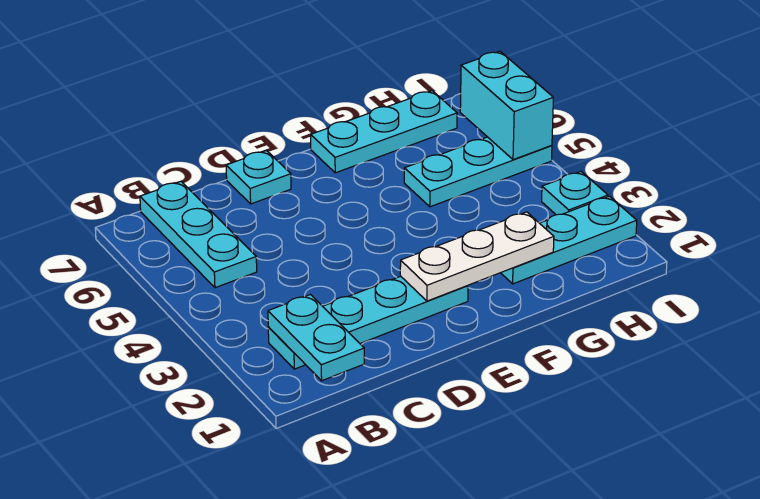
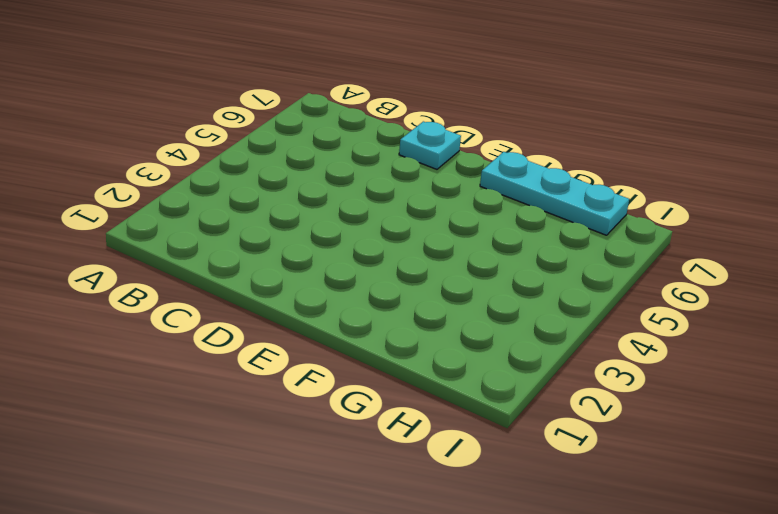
none -> cyan plate B2:E2 level 1
none -> cyan plate B5:B7 level 1

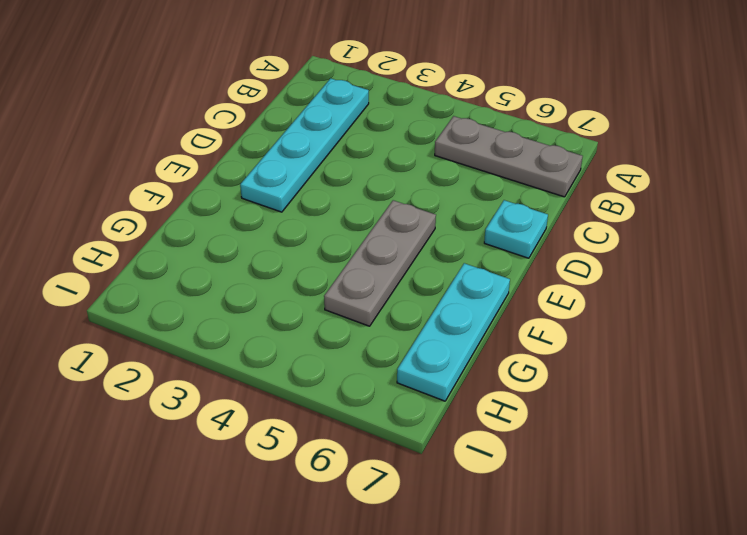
grey plate B5:B7 level 1 -> cyan plate B5:B7 level 1
grey plate E5:G5 level 1 -> cyan plate G5:I5 level 1
none -> cyan plate G2:I2 level 1
none -> cyan plate I3 level 1

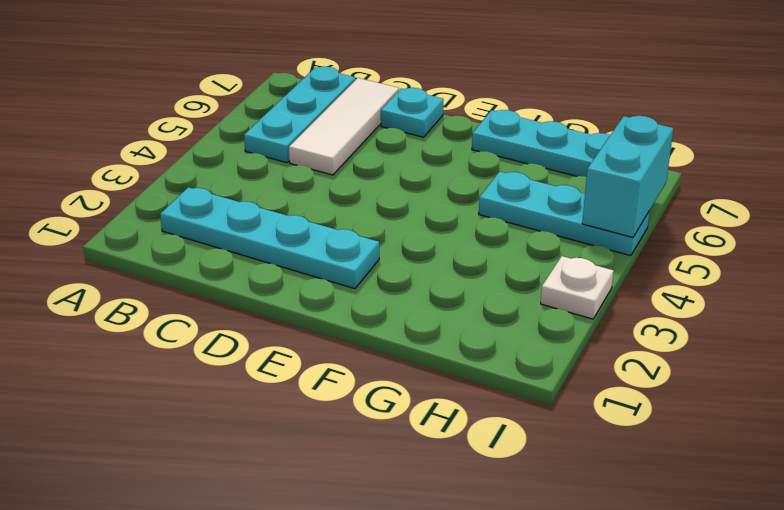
white tile C5:C7 level 1 -> none
white plate I3 level 1 -> cyan plate I3 level 1
none -> cyan plate G2:I2 level 1
none -> cyan plate B1:B2 level 2

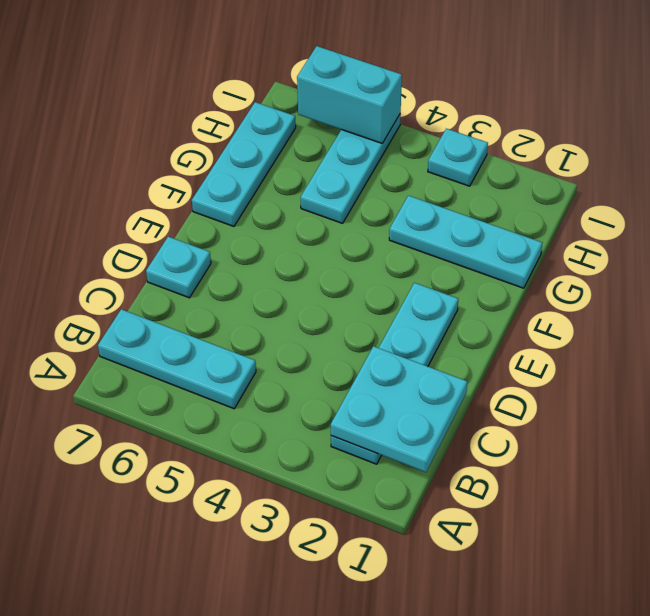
cyan plate B1:C2 level 2 -> cyan plate B1:B2 level 2
cyan plate G1:G3 level 1 -> cyan plate G2:I2 level 1
none -> white plate E2:G2 level 2

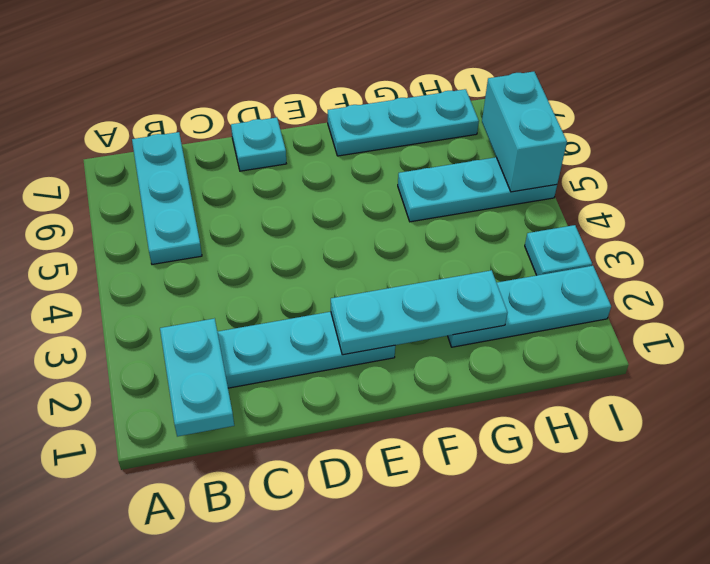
cyan plate E2:G2 level 2 -> white plate E2:G2 level 2

